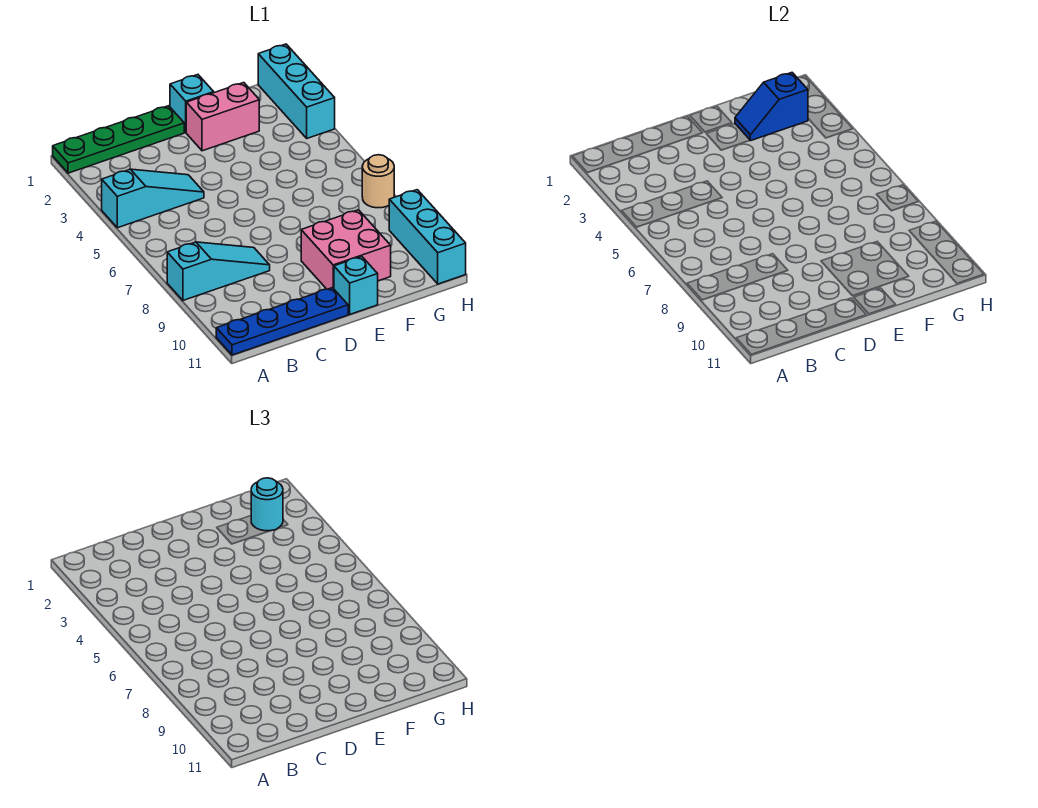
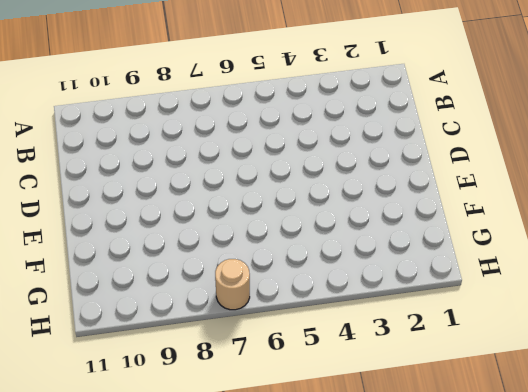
none -> green plate A1:D1 level 1
none -> cyan slope A4:C4 level 1 top A
none -> cyan slope A8:C8 level 1 top A

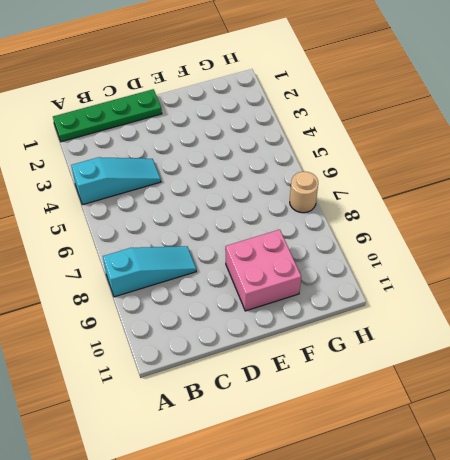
none -> blue plate A11:D11 level 1
none -> cyan brick E1 level 1
none -> pink brick E2:F2 level 1

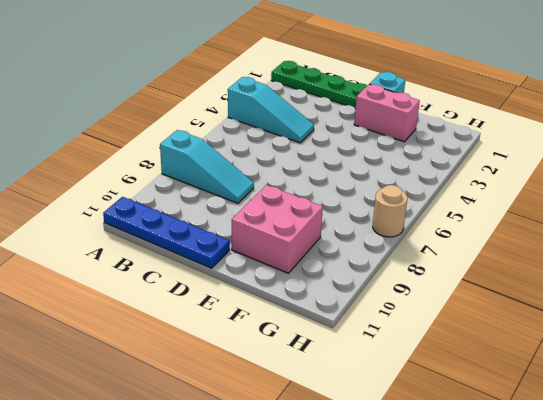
none -> cyan brick E11 level 1
none -> cyan brick H1:H3 level 1
none -> cyan brick H9:H11 level 1

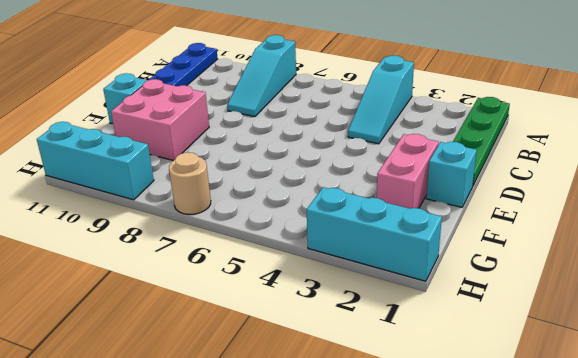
none -> blue slope F2:G2 level 2 top G
none -> cyan round brick G2 level 3

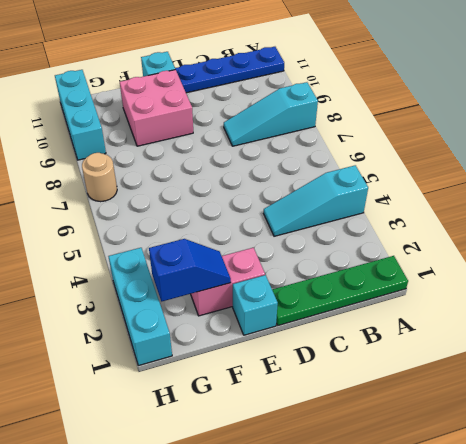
none -> cyan round brick G2 level 3

